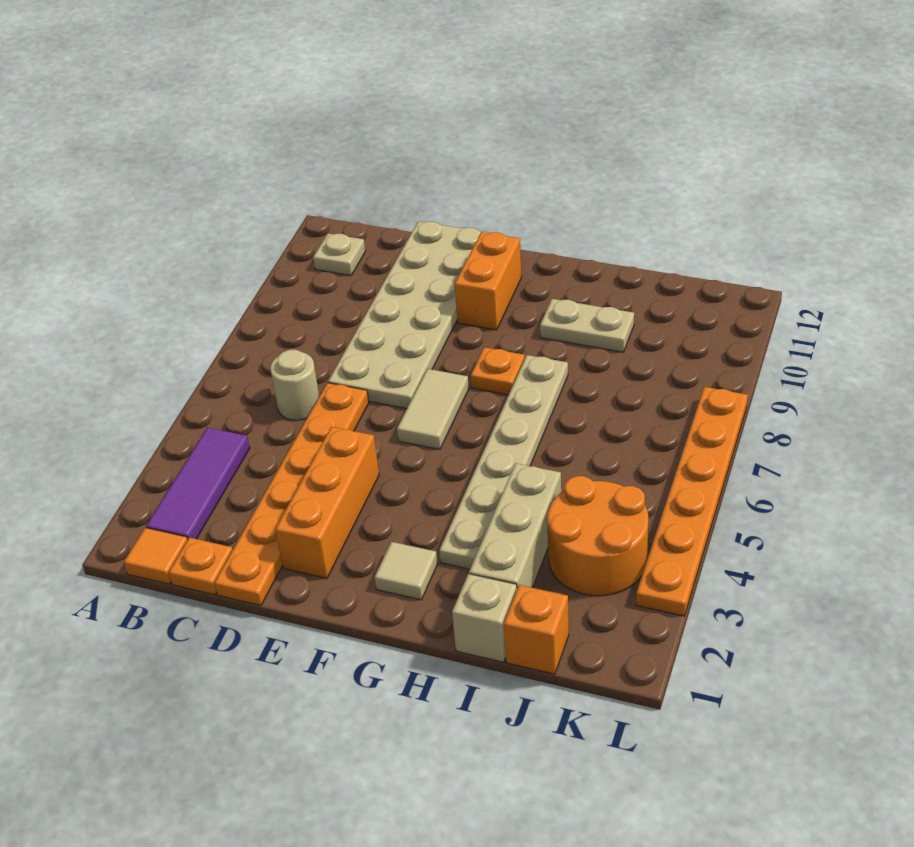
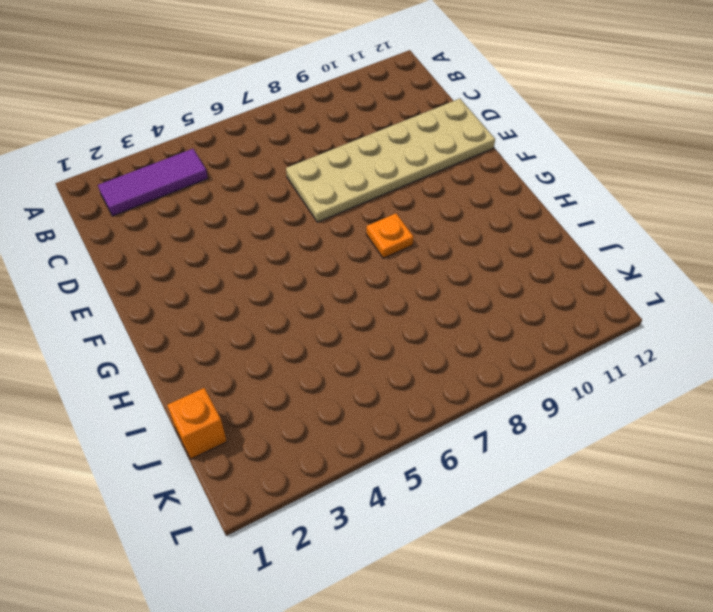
none -> orange tile B1 level 1
none -> tan plate B11 level 1
none -> orange plate C1 level 1

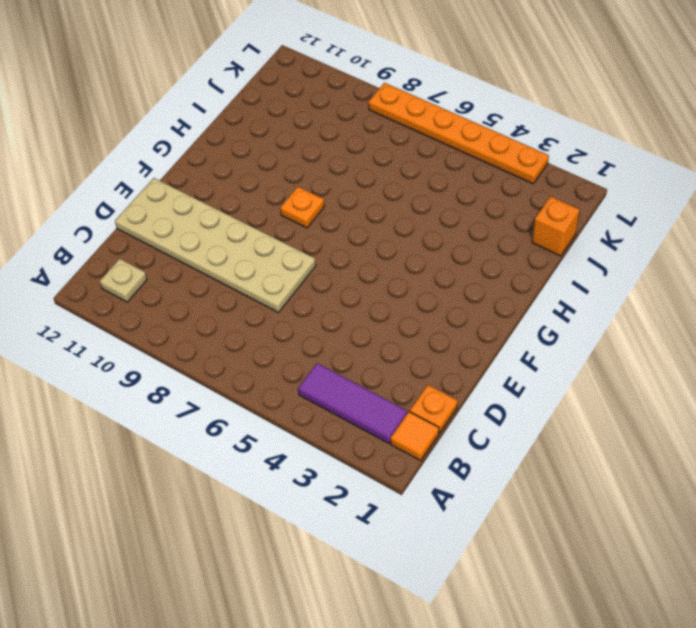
none -> tan round brick C6 level 1
none -> orange plate D1:D6 level 1
none -> orange brick E2:E4 level 1

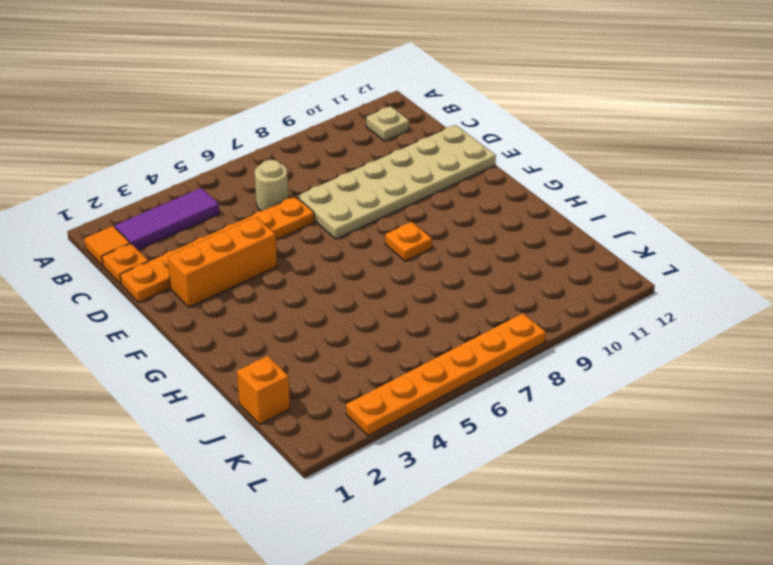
none -> tan tile F6:F7 level 1
none -> orange brick F10:F11 level 1
none -> tan tile G2 level 1

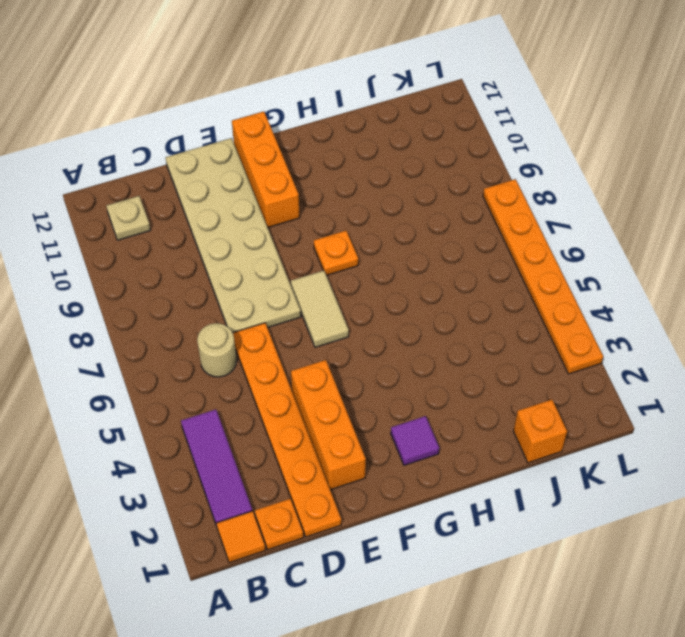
orange brick F10:F12 level 1 -> orange brick F10:F11 level 1
purple tile G2 level 1 -> tan tile G2 level 1
none -> tan plate H3:H8 level 1
none -> tan plate H10:I10 level 1
none -> tan brick I1 level 1

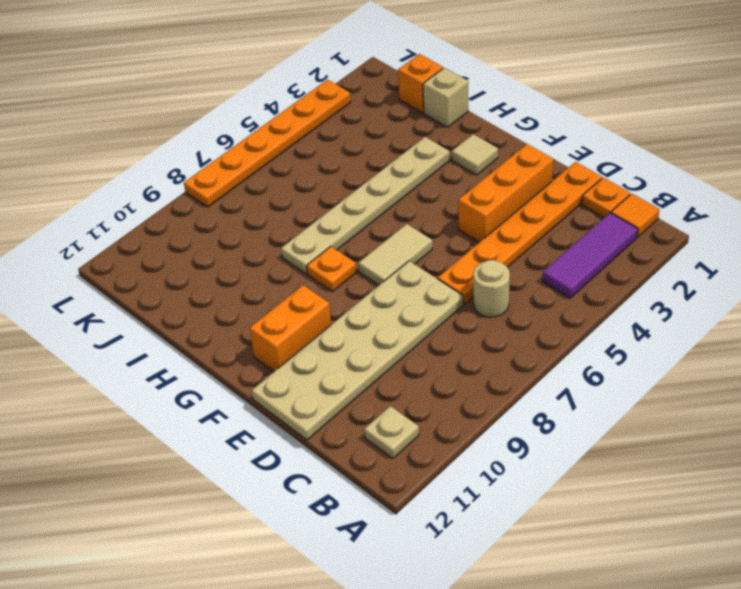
none -> tan plate H10:I10 level 1
none -> tan brick I2:I4 level 1
none -> orange round brick J3:K4 level 1

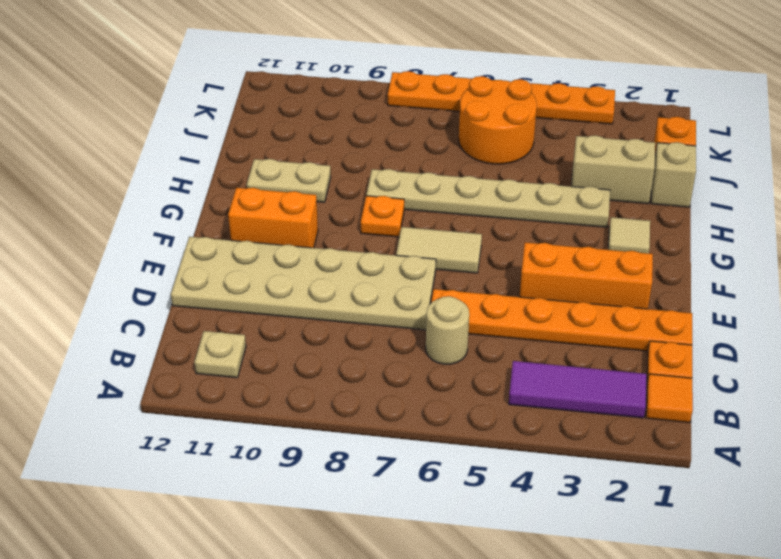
tan plate H10:H11 level 1 -> tan plate H10:I10 level 1
tan brick I2:I3 level 1 -> tan brick I2:I4 level 1
orange round brick J5:K6 level 1 -> orange round brick J3:K4 level 1

